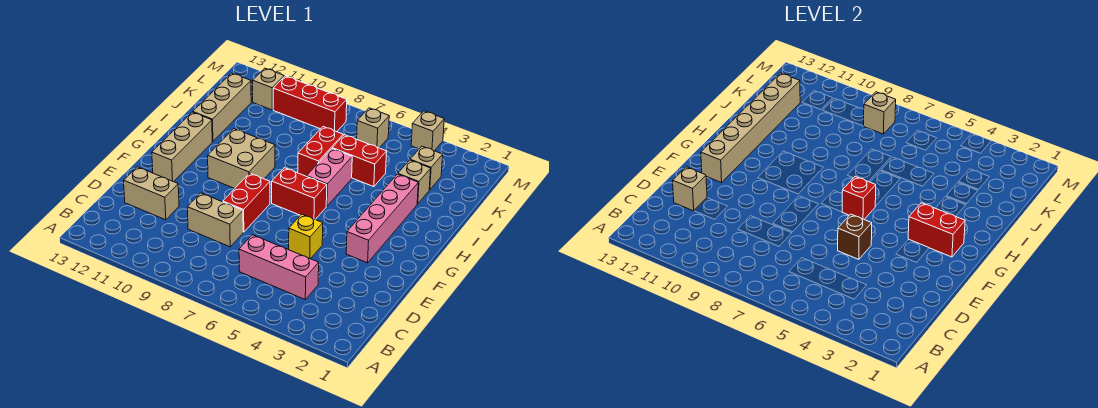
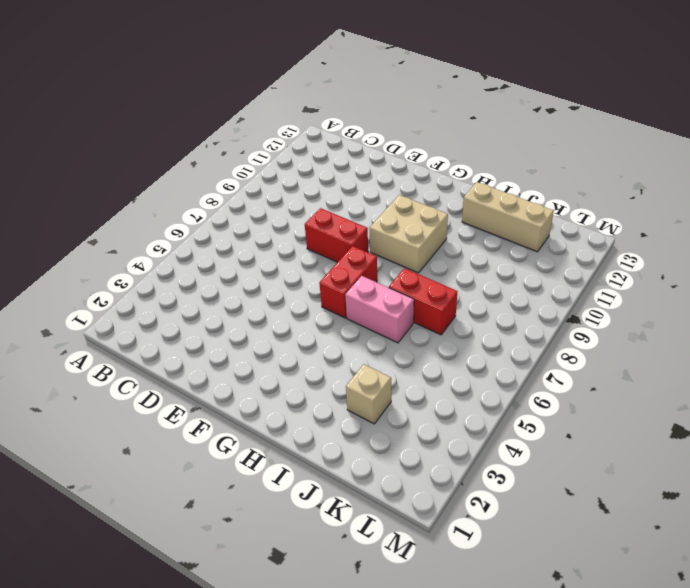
none -> pink brick C4:C6 level 1
none -> tan brick D8:D9 level 1
none -> tan brick D11:D12 level 1

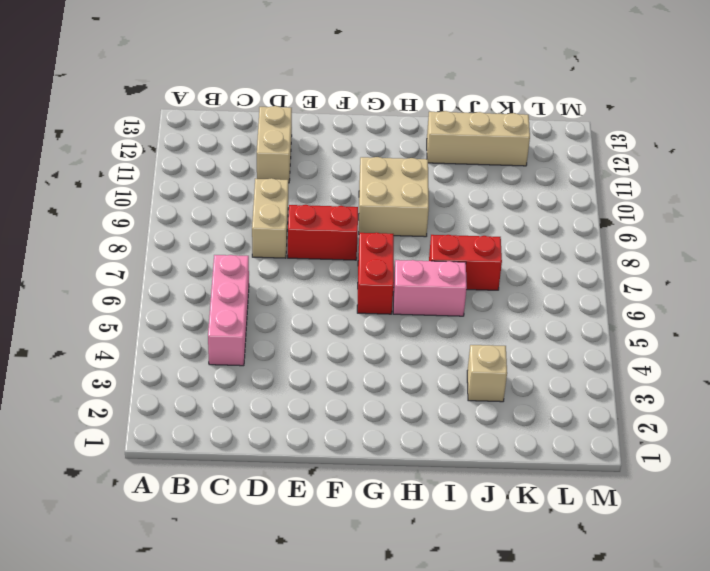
none -> yellow brick E5 level 1
none -> pink brick F3:I3 level 1
none -> tan brick F12:H12 level 1

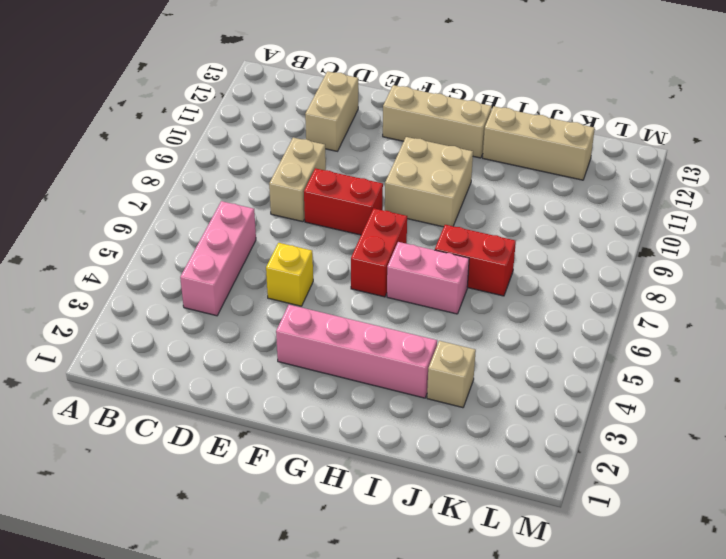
none -> red brick J5:J6 level 1
none -> tan brick K3 level 1
none -> tan brick L6 level 1

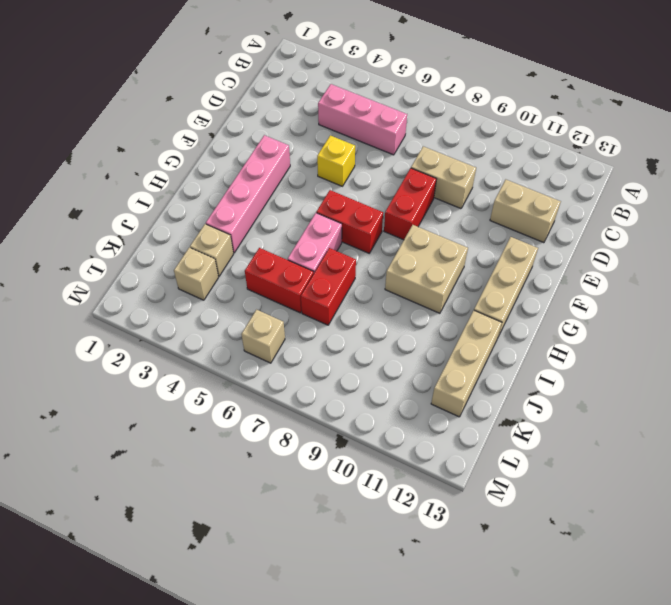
none -> red brick L8:L10 level 1
none -> tan brick L11 level 1
none -> tan brick M4 level 1

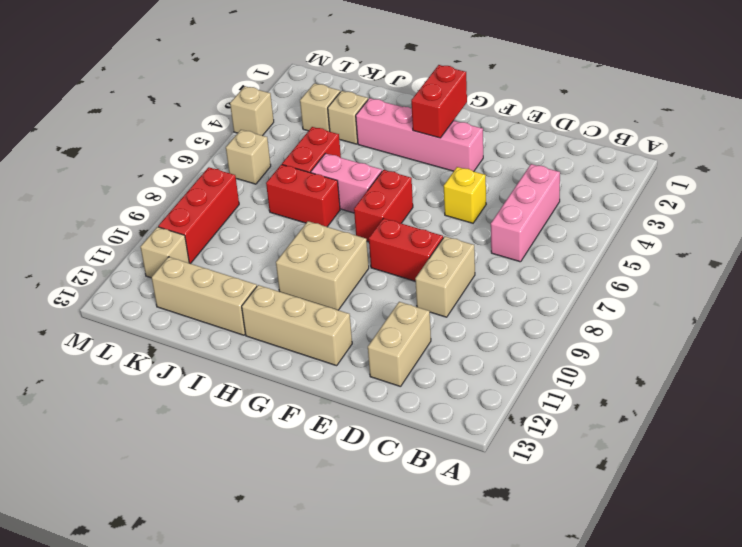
none -> tan brick D12 level 2
none -> brown brick E5 level 2
none -> tan brick F12:K12 level 2

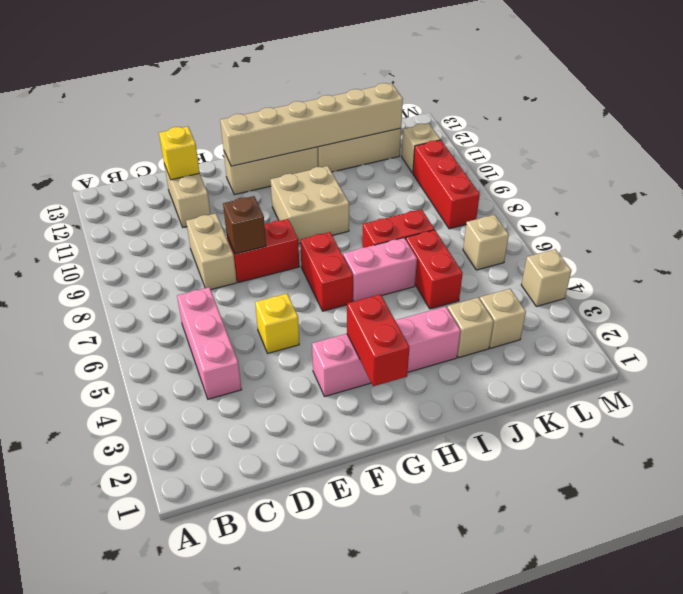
yellow brick D12 level 2 -> tan brick D12 level 2
brown brick E8 level 2 -> brown brick E5 level 2
none -> red brick G6 level 2
none -> tan brick L8 level 2

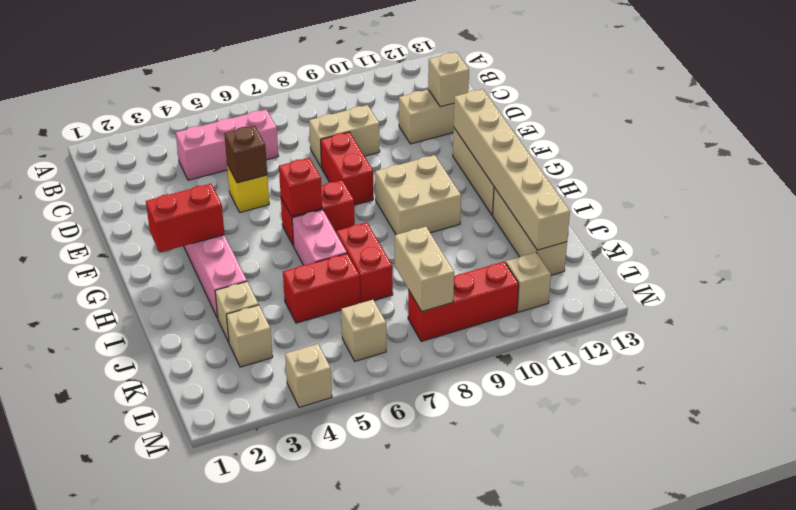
tan brick K8:L8 level 2 -> tan brick L8 level 2

